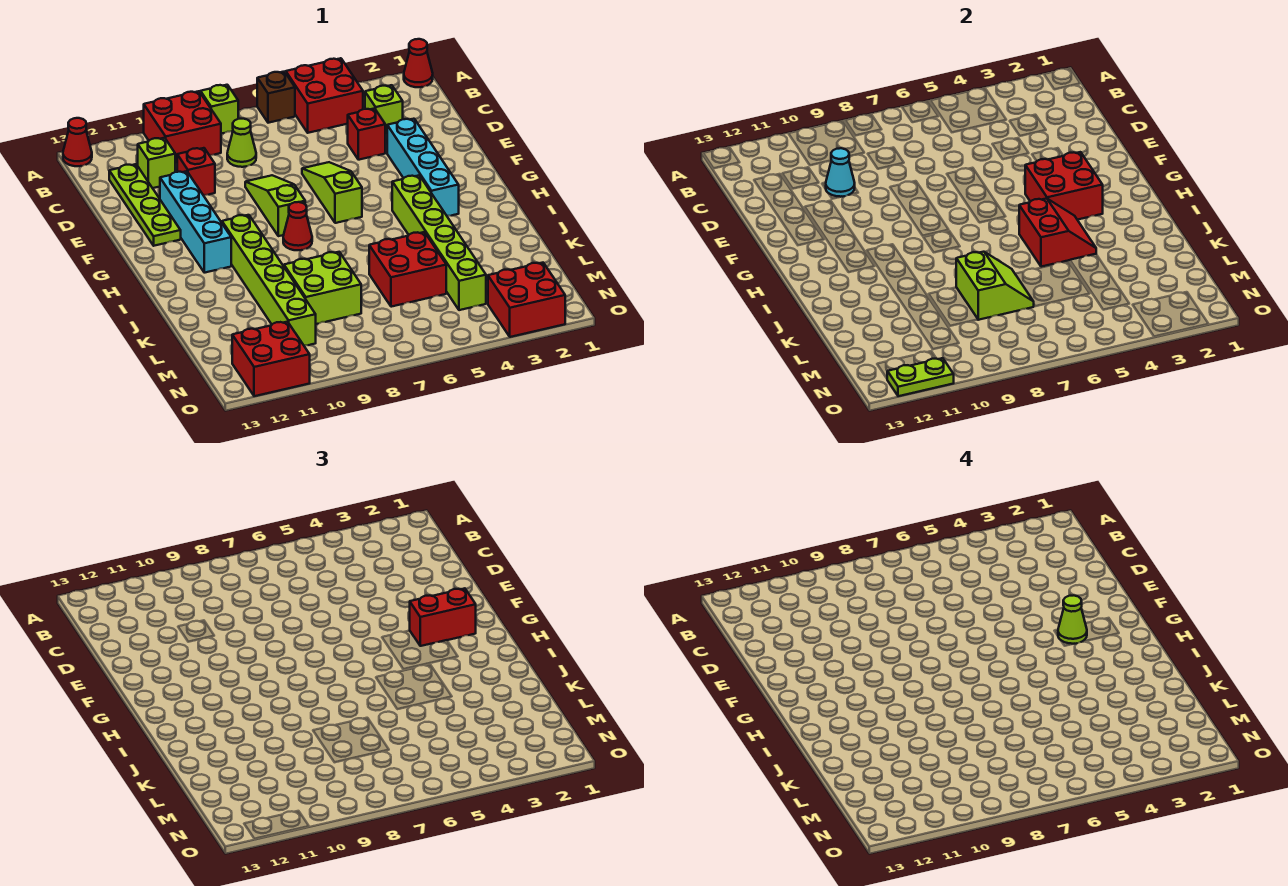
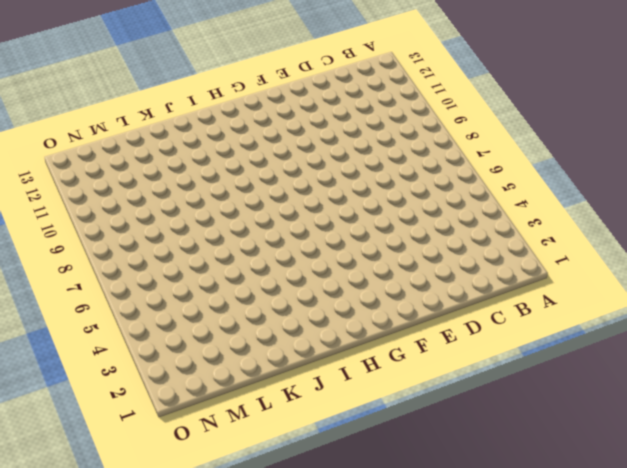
none -> red cone A1 level 1
none -> red brick A4:B5 level 1
none -> brown brick A6 level 1
none -> lime brick A8 level 1

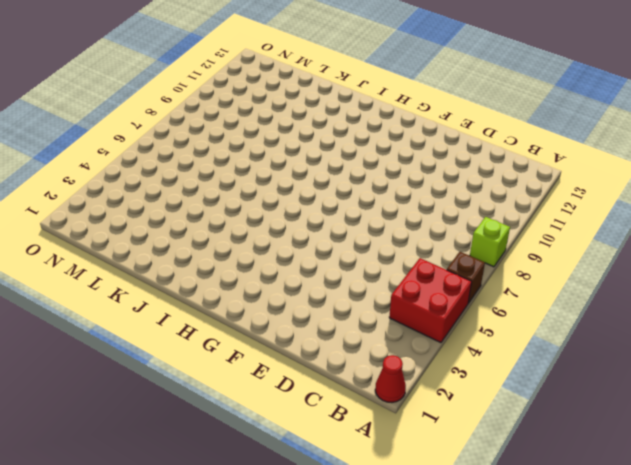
none -> red brick A9:B10 level 1
none -> red cone A13 level 1
none -> lime brick C3 level 1
none -> lime cone C8 level 1

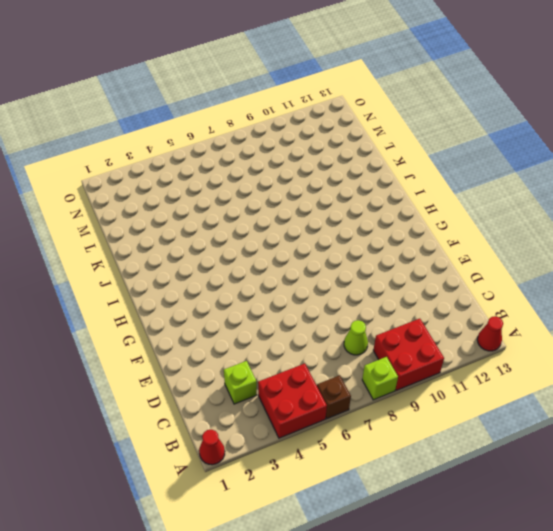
none -> lime brick C11 level 1
none -> lime plate C12:F12 level 1
none -> red brick D4 level 1
none -> red brick D10 level 1

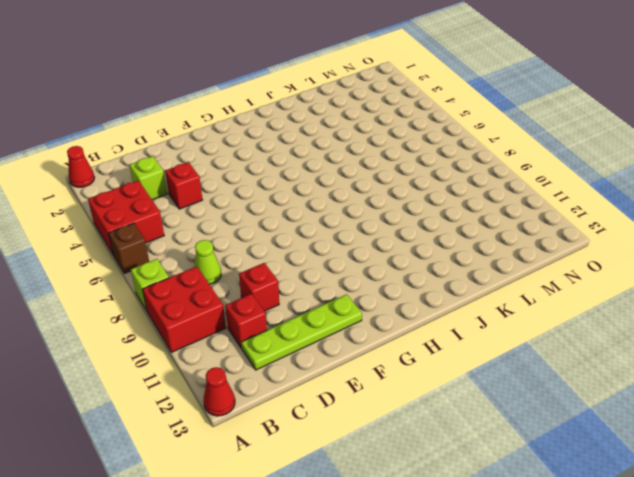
red brick C11 level 1 -> lime brick C11 level 1
none -> cyan brick E3:H3 level 1
none -> lime slope E6:G6 level 1 top G
none -> lime slope E8:G8 level 1 top G
none -> cyan brick E11:H11 level 1

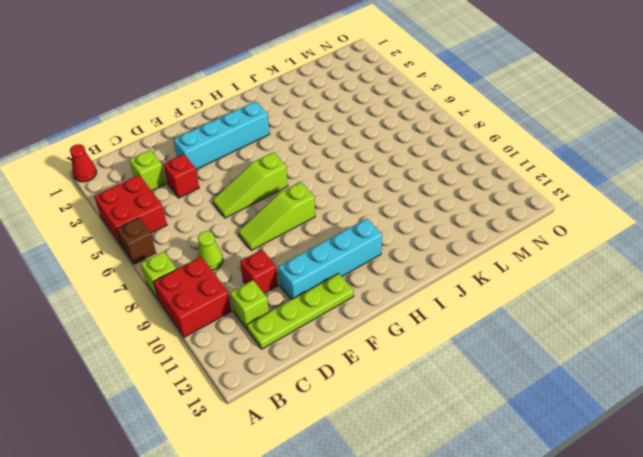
none -> red cone A13 level 1
none -> lime brick H4:M4 level 1
none -> red cone H8 level 1
none -> lime brick H10:M10 level 1

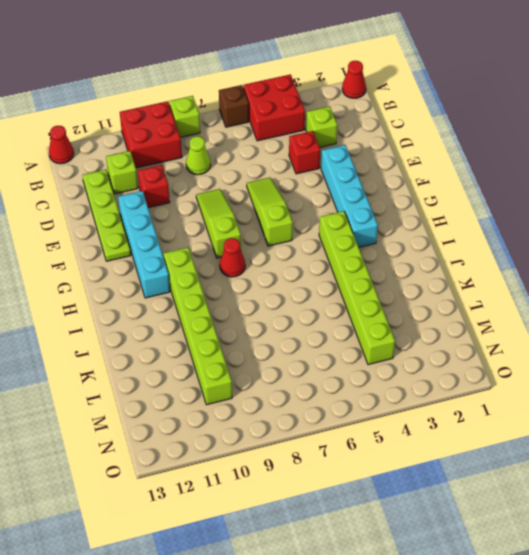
none -> red brick K5:L6 level 1
none -> lime brick K8:L9 level 1
none -> red brick N2:O3 level 1
none -> red brick N11:O12 level 1

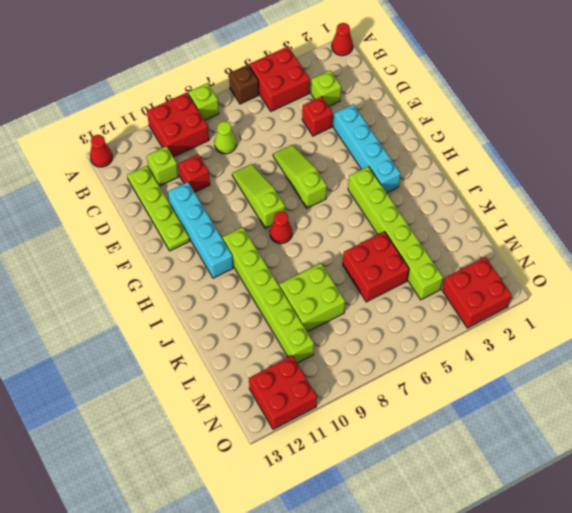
none -> cyan cone D10 level 2
none -> red brick G3:H4 level 2
none -> red slope I4:J5 level 2 top 5
none -> lime slope K7:L8 level 2 top 8

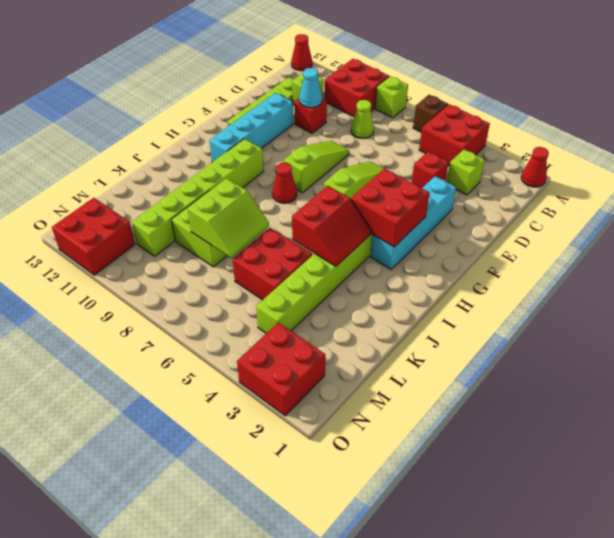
none -> lime plate O11:O12 level 2
none -> red brick G2:G3 level 3
none -> lime cone G3 level 4

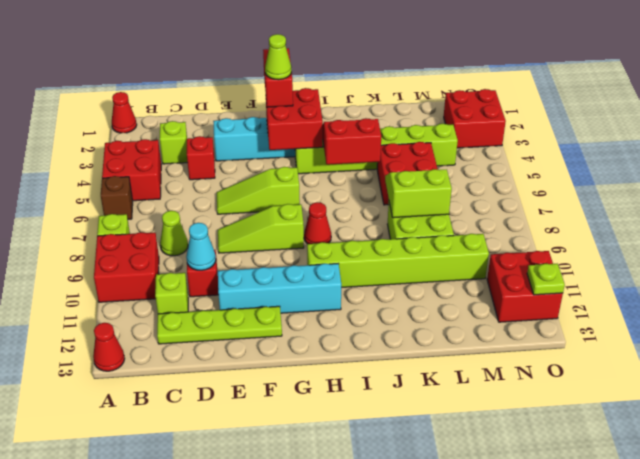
lime plate O12 level 2 -> lime plate O11:O12 level 2

